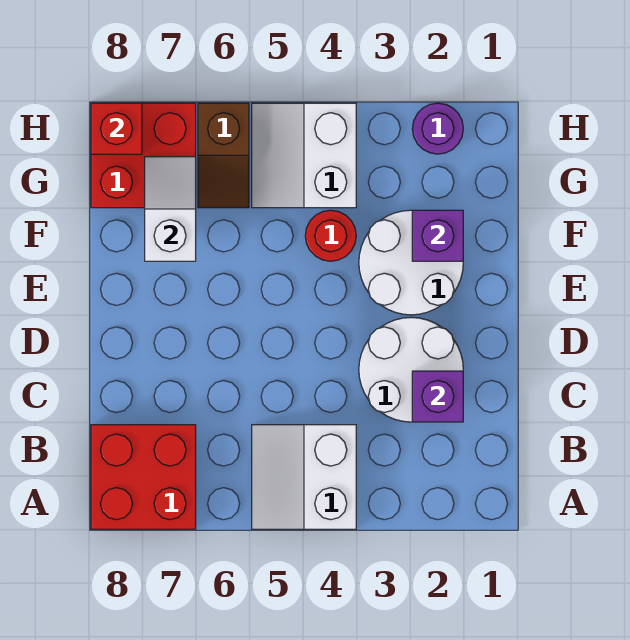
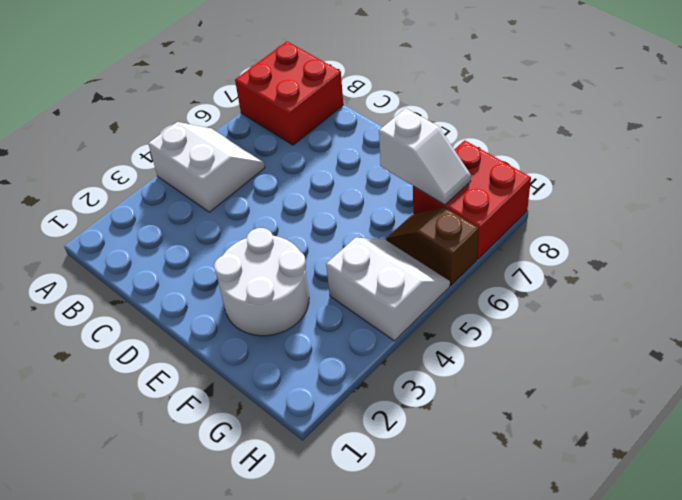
none -> white round brick C2:D3 level 1
none -> red round brick F4 level 1
none -> purple round brick H2 level 1

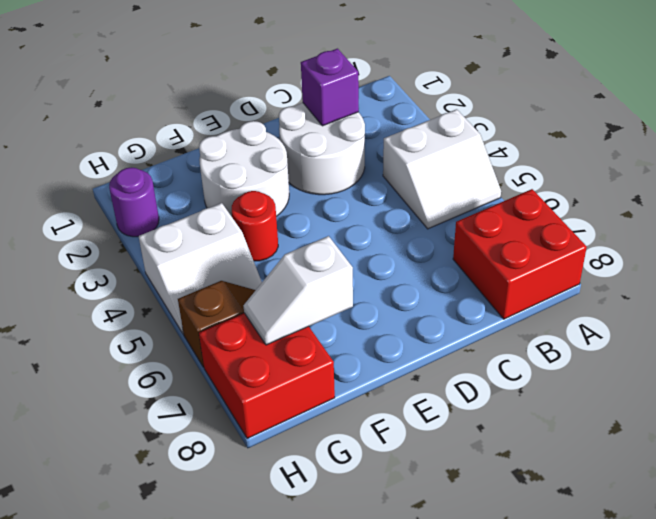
none -> purple brick F2 level 2
none -> red brick H8 level 2

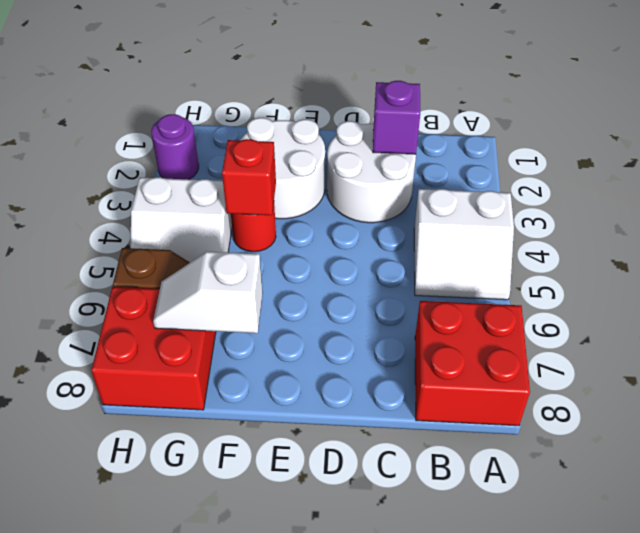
red brick F4 level 2 -> red brick H8 level 2
none -> purple brick F2 level 2

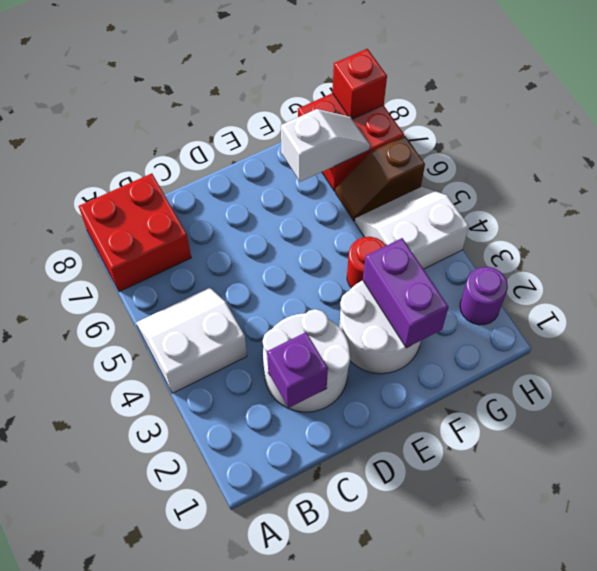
purple brick F2:F3 level 2 -> purple brick F2 level 2

